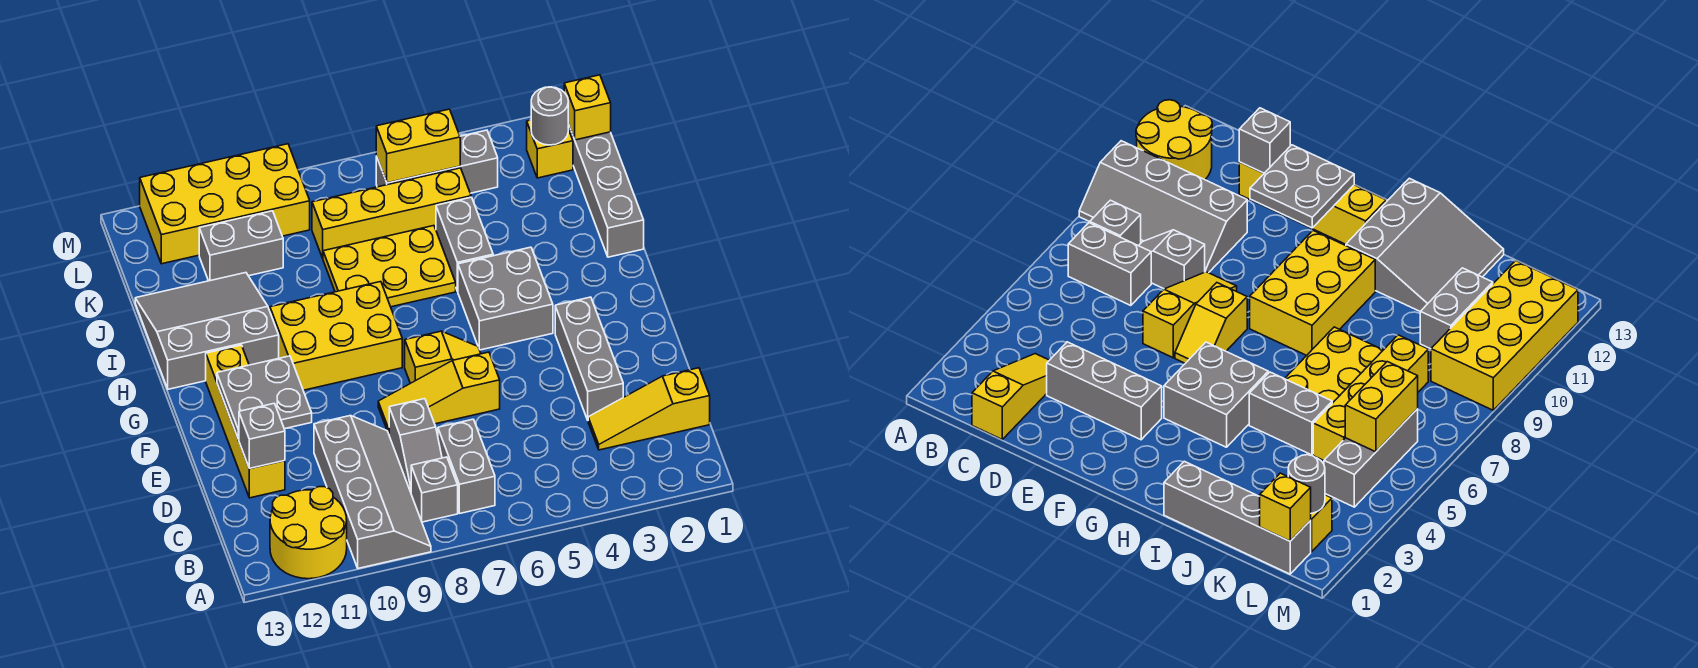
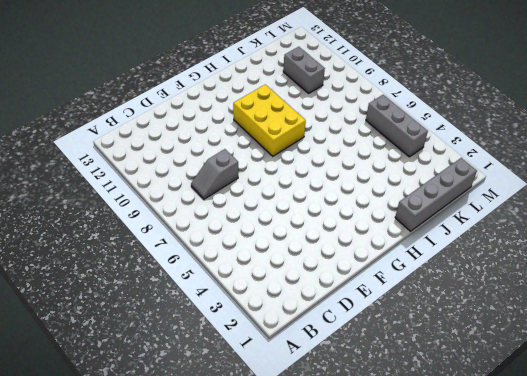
none -> grey slope A9:D10 level 1 top 10
none -> yellow round brick A11:B12 level 1
none -> grey brick B7:C7 level 1

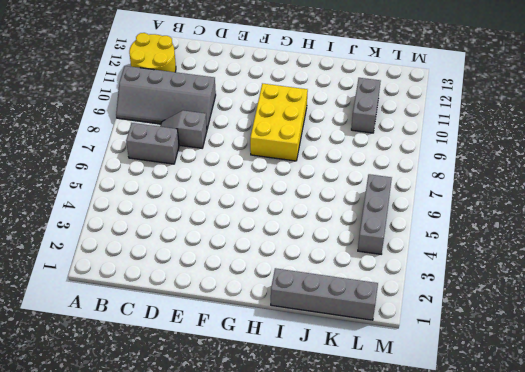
none -> grey brick B8 level 1
none -> yellow slope C1:C3 level 1 top 1
none -> grey brick D3:F3 level 1

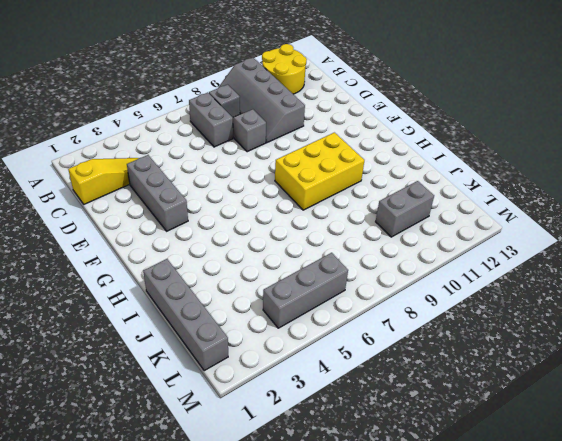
none -> yellow brick D12:G12 level 1
none -> yellow slope E6:E8 level 1 top 6
none -> yellow slope F6:F7 level 1 top 7

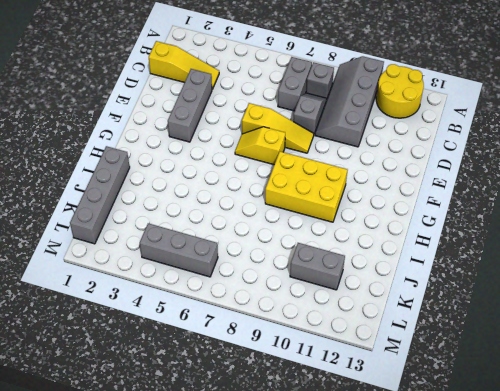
none -> yellow brick D12:G12 level 1
none -> grey brick G4:H5 level 1
none -> grey slope H11:J13 level 1 top H

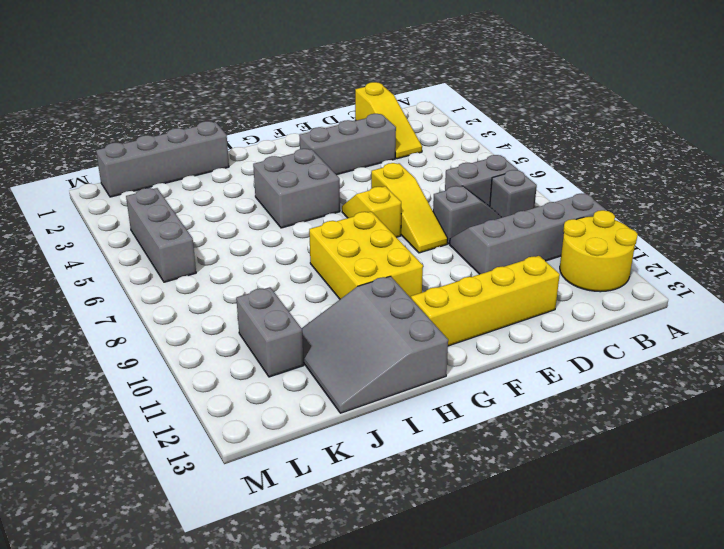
none -> grey brick I5:J5 level 1
none -> yellow plate I6:J8 level 1
none -> yellow brick K5:K8 level 1

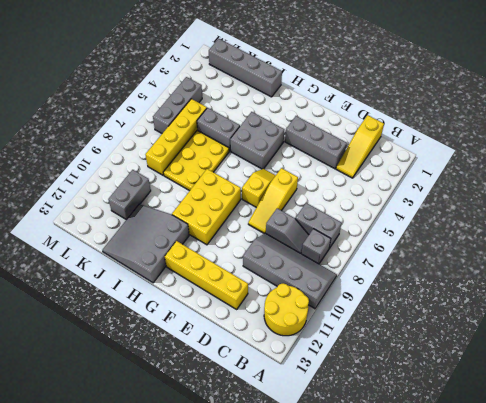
none -> yellow brick L2 level 1
none -> yellow brick L9:M12 level 1
none -> grey brick D12 level 2

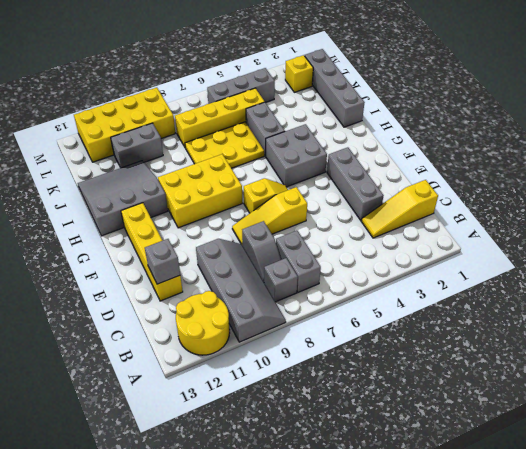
none -> grey plate E11:F12 level 2
none -> yellow brick L1 level 2
none -> grey round brick L2 level 2

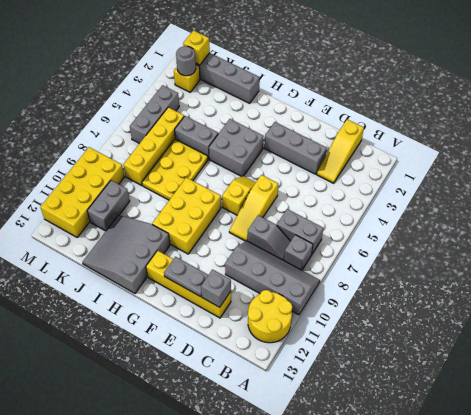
grey plate E12:F12 level 2 -> grey plate E11:F12 level 2
none -> yellow brick L5:L6 level 2

